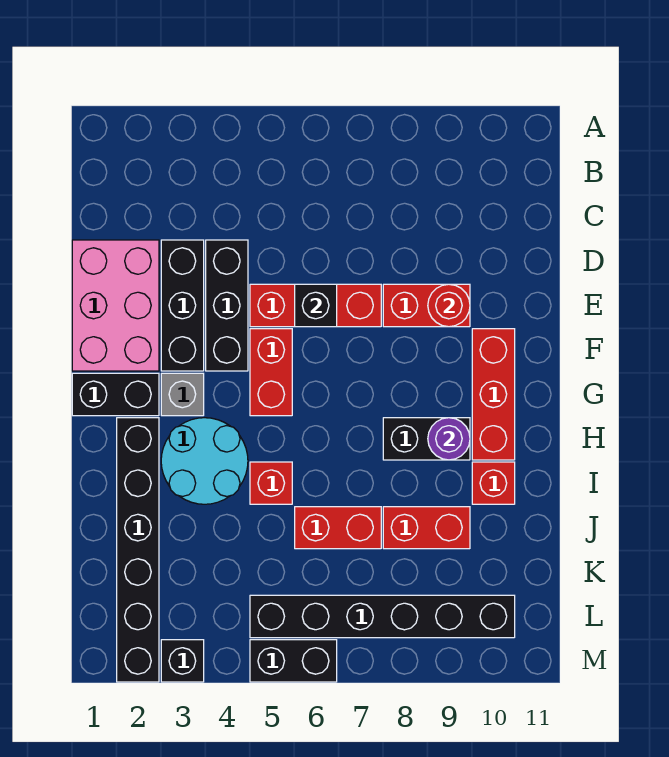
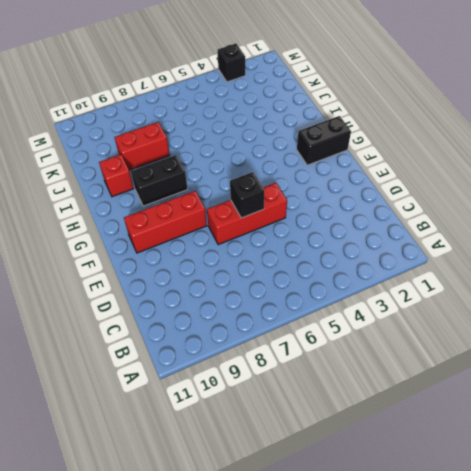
red brick F8:F10 level 1 -> red brick F10:H10 level 1
none -> pink brick D1:F2 level 1
none -> black brick D3:F3 level 1
none -> black brick D4:F4 level 1

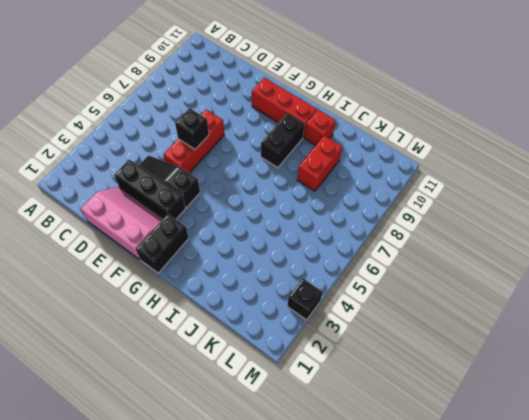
pink slope D1:F2 level 1 top 1 -> pink brick D1:F2 level 1
black slope D4:F4 level 1 top F -> black brick D4:F4 level 1
none -> red brick E8:E9 level 1
none -> red brick F5:G5 level 1
none -> grey brick G3 level 1

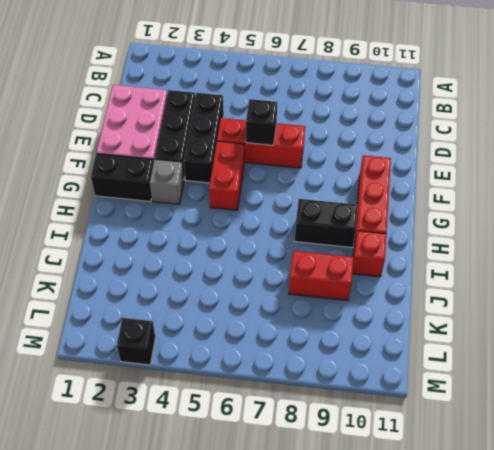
none -> red brick E8:E9 level 1
none -> black brick H2:M2 level 1
none -> cyan round brick H3:I4 level 1

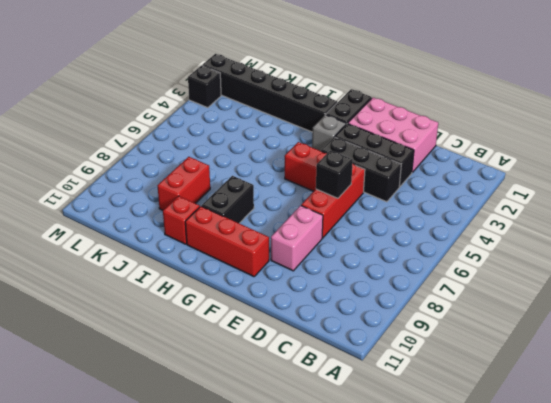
pink brick E8:E9 level 1 -> red brick E8:E9 level 1
none -> cyan round brick H3:I4 level 1
none -> red brick I5 level 1
none -> red brick J6:J7 level 1

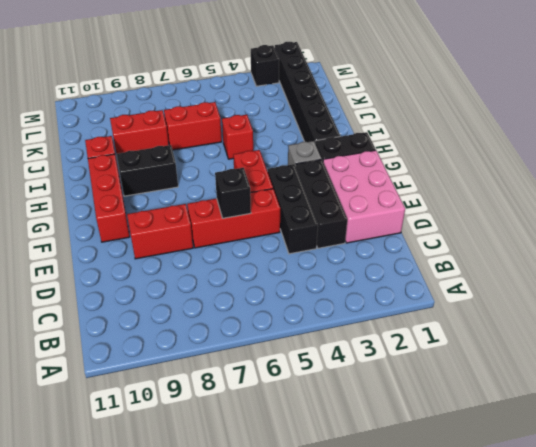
none -> cyan round brick H3:I4 level 1
none -> black brick L5:L10 level 1
none -> black brick M5:M6 level 1

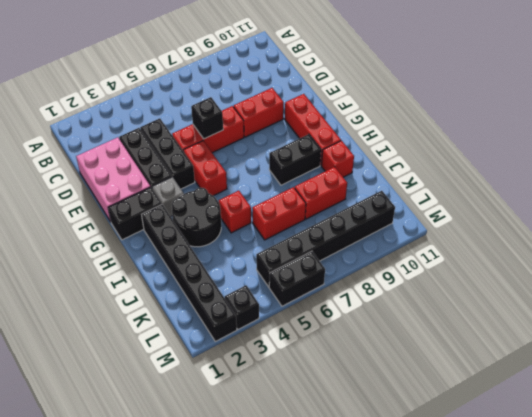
black round brick H3:I4 level 1 -> cyan round brick H3:I4 level 1
none -> red round brick E9 level 2
none -> purple round brick H9 level 2

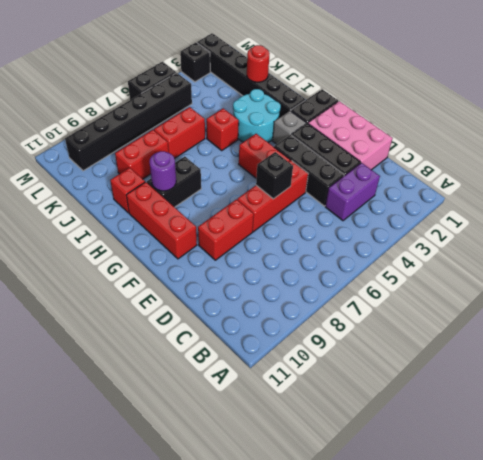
purple brick C3:C4 level 1 -> none
red round brick J2 level 2 -> red round brick E9 level 2

